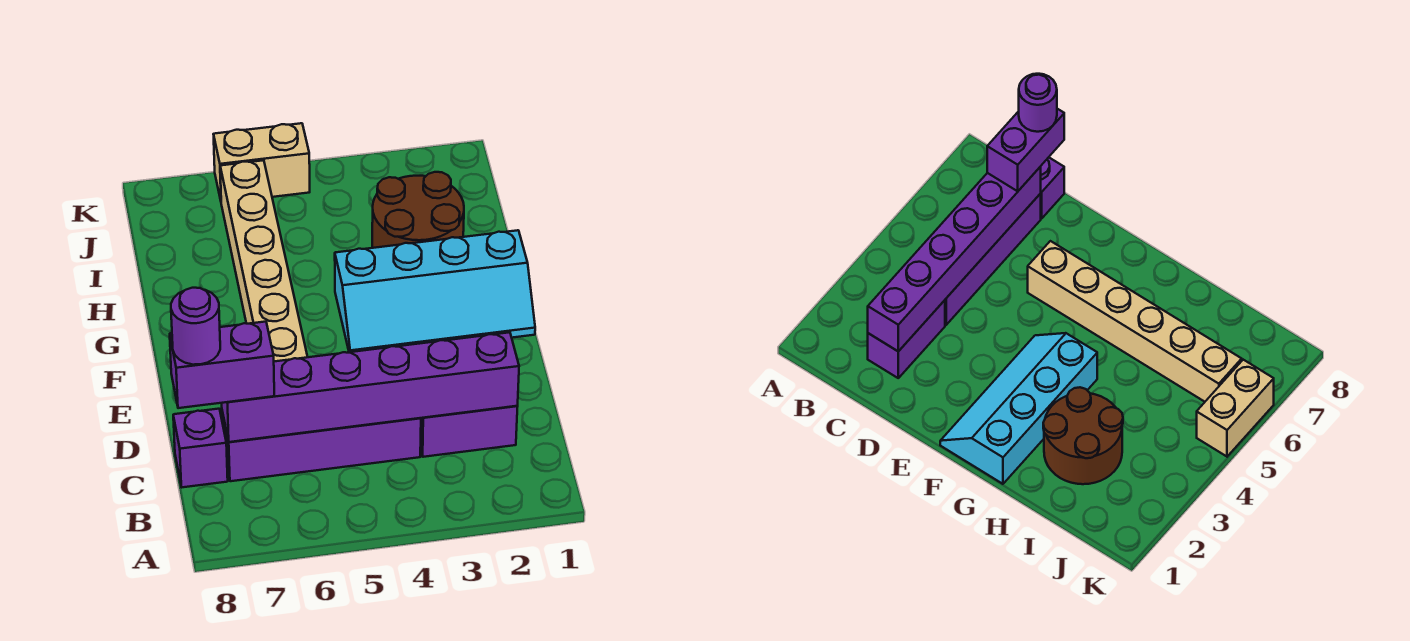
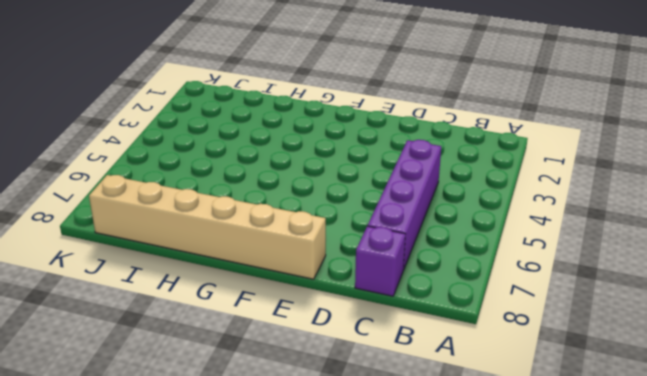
tan brick E8:J8 level 1 -> tan brick E6:J6 level 1
none -> purple brick C2:C3 level 1
none -> cyan slope F1:G4 level 1 top G

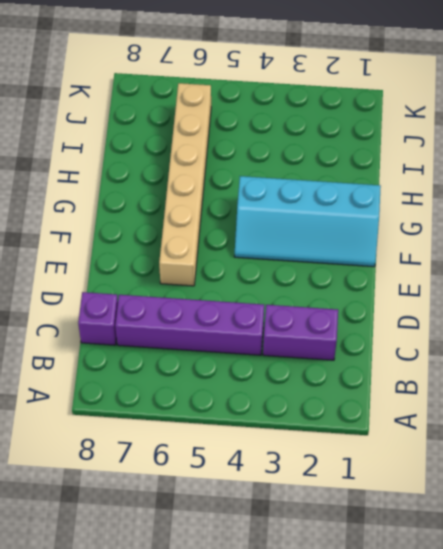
none -> brown round brick H2:I3 level 1
none -> tan brick K5:K6 level 1

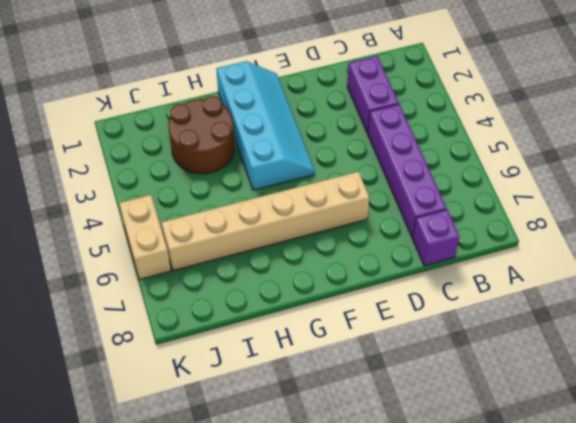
none -> purple brick C2:C7 level 2
none -> purple brick C7:C8 level 3

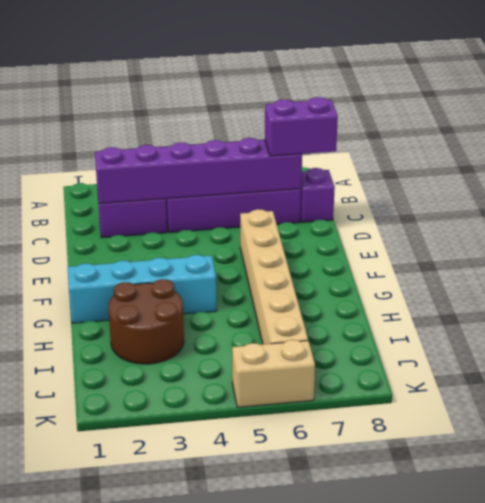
none -> purple round brick C8 level 4

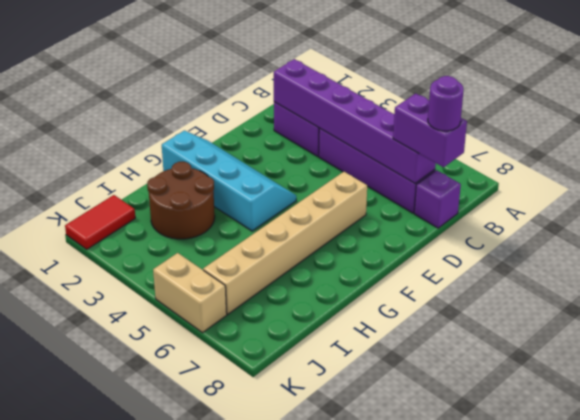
red tile J1:K1 level 1 -> none

